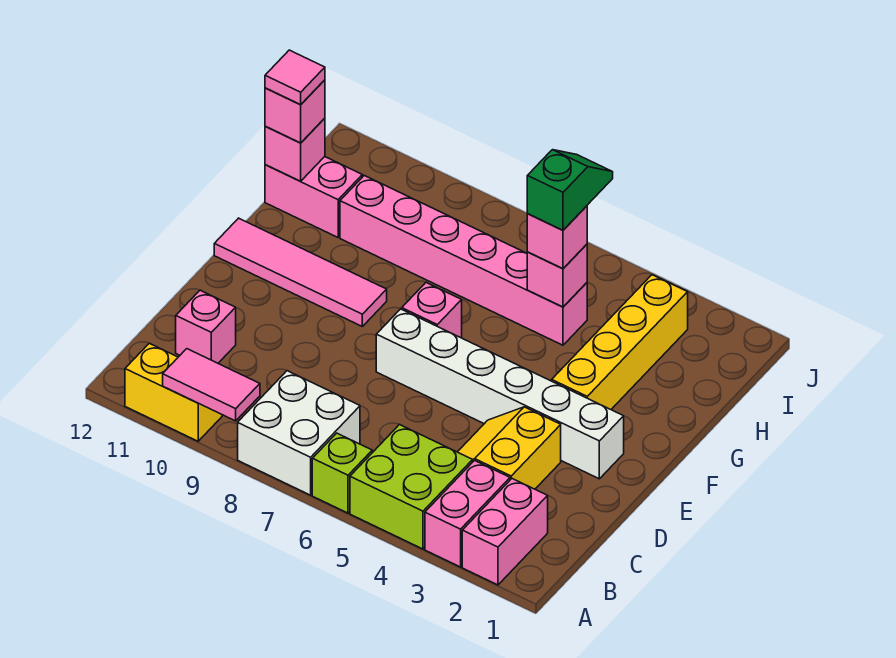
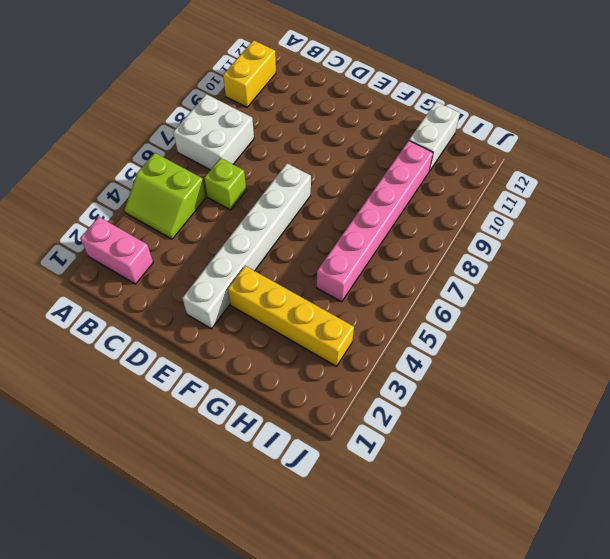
lime slope A4:B5 level 1 top 5 -> lime brick A4:B5 level 1
lime brick C6 level 1 -> lime brick A6 level 1
white brick H11:H12 level 1 -> pink brick H11:H12 level 1
none -> pink brick A3:B3 level 1
none -> yellow slope C3:D4 level 1 top 3
none -> pink brick C11 level 1

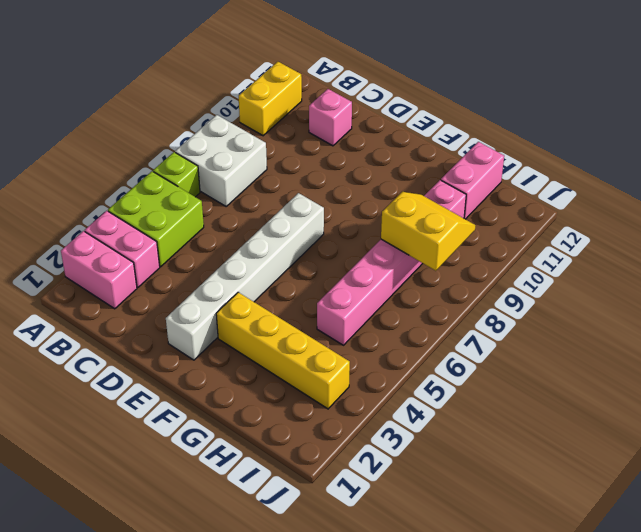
yellow slope H8:I9 level 2 top 8 -> yellow slope C3:D4 level 1 top 3
none -> pink brick F7 level 1
none -> pink tile F9:F12 level 1
none -> pink tile A9:A10 level 2

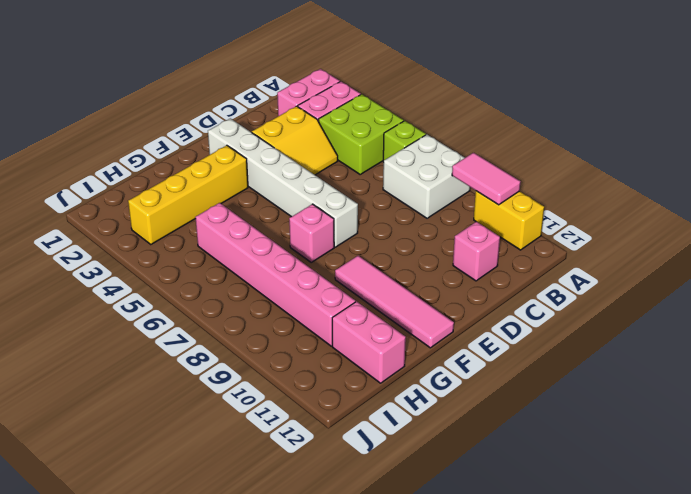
none -> pink brick H5 level 2
none -> pink brick H12 level 2
none -> pink brick H5 level 3

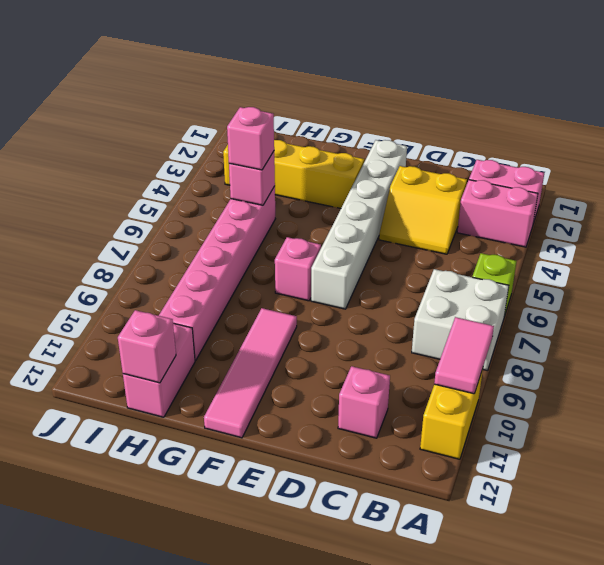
none -> lime brick A4:B5 level 1
none -> pink brick H12 level 3
none -> green slope H5:I5 level 4 top H

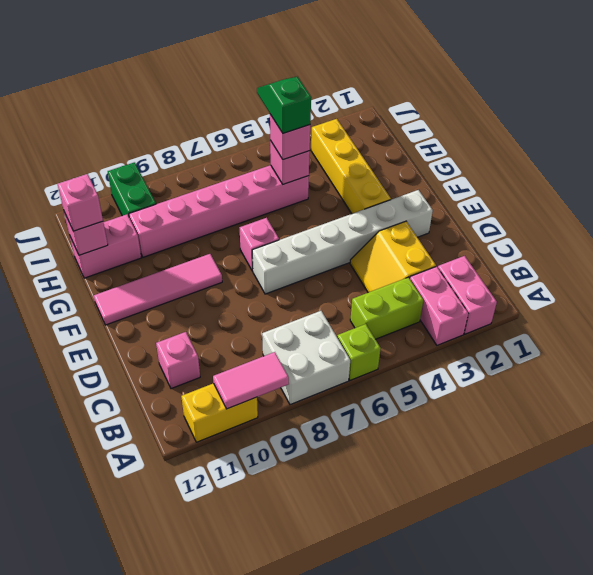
lime brick B4:B5 level 1 -> lime brick A4:B5 level 1
green brick I10:J10 level 1 -> none
none -> pink tile H12 level 4

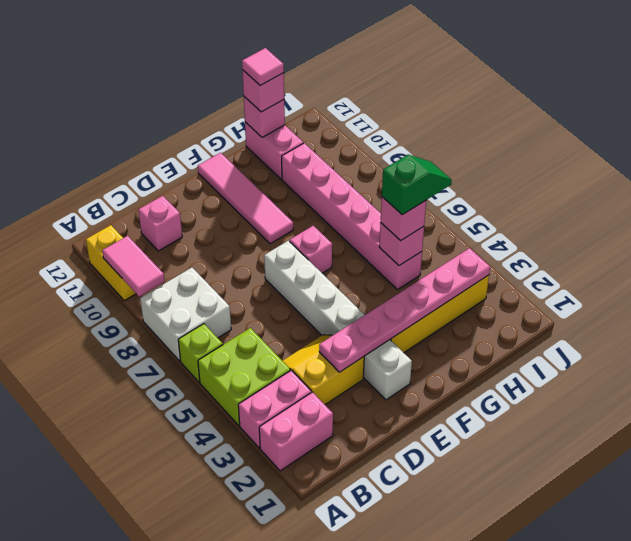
pink plate D3:I3 level 2 -> none

